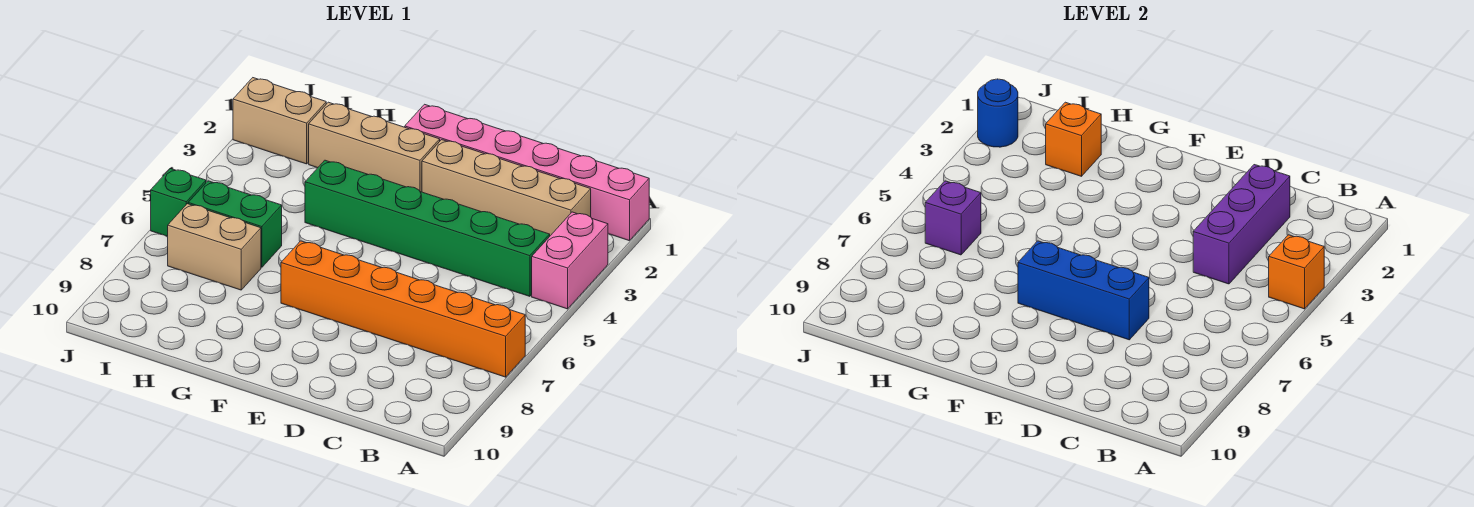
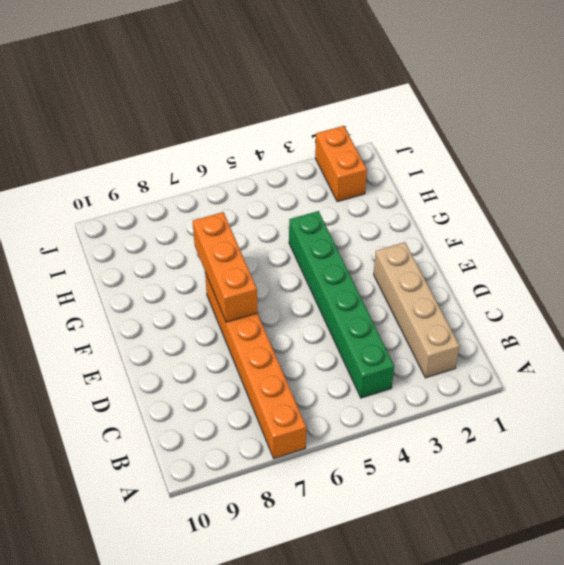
orange brick E7:G7 level 2 -> blue brick D7:F7 level 2
orange brick I2:J2 level 1 -> tan brick I2:J2 level 1
none -> pink brick A1:F1 level 1
none -> pink brick A3:A4 level 1
none -> tan brick F2:H2 level 1

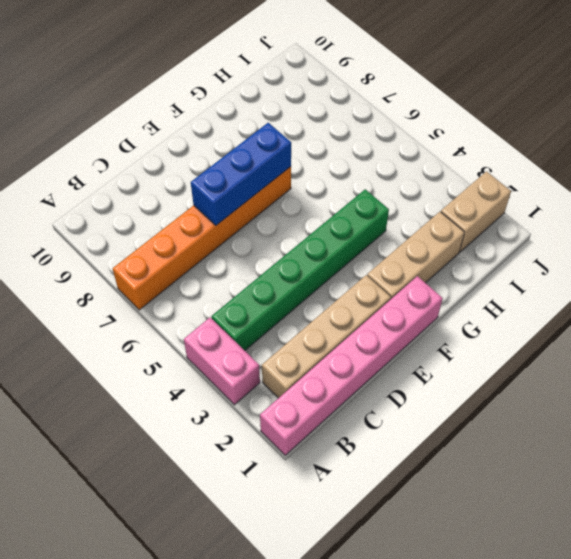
none -> green brick H6:I6 level 1
none -> tan brick H7:I7 level 1
none -> green brick J6 level 1

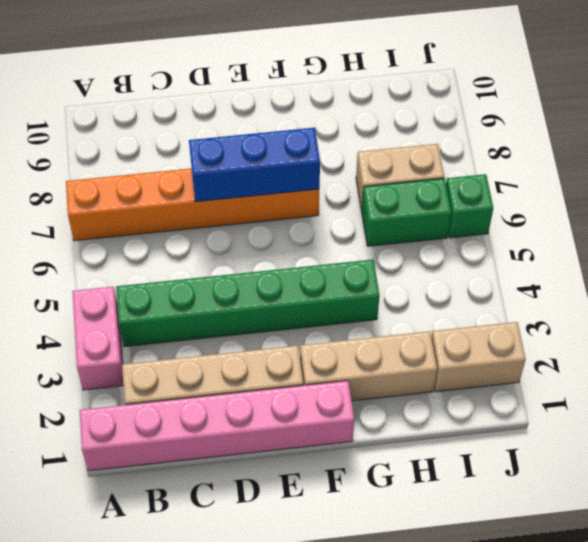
none -> orange brick A4 level 2
none -> purple brick C2:C4 level 2
none -> orange brick H2 level 2

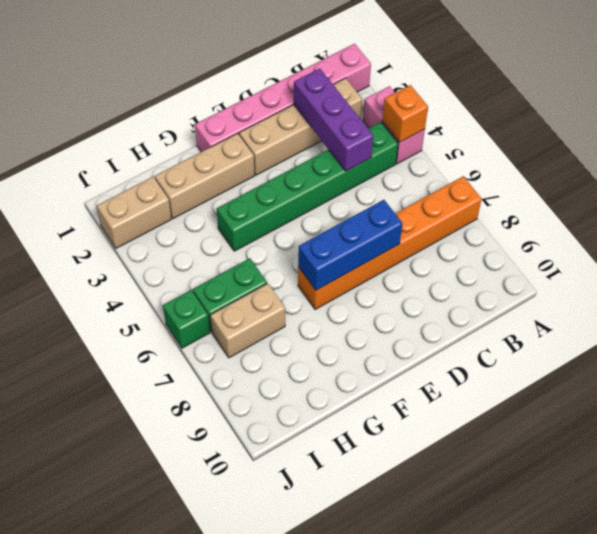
none -> orange brick H2 level 2
none -> purple brick I6 level 2
none -> blue round brick J2 level 2

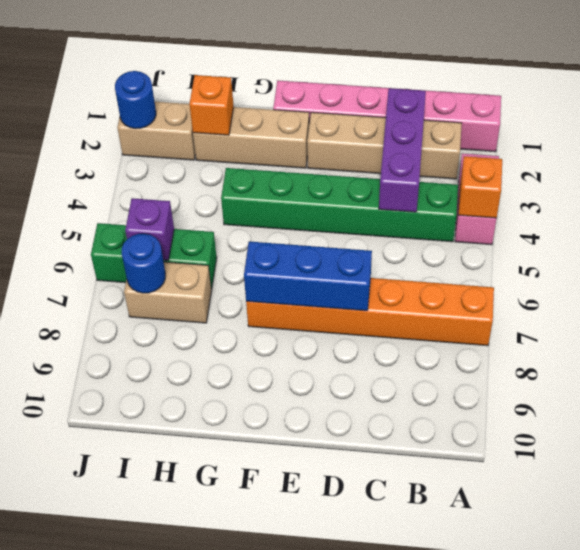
blue round brick I7 level 2 -> none

